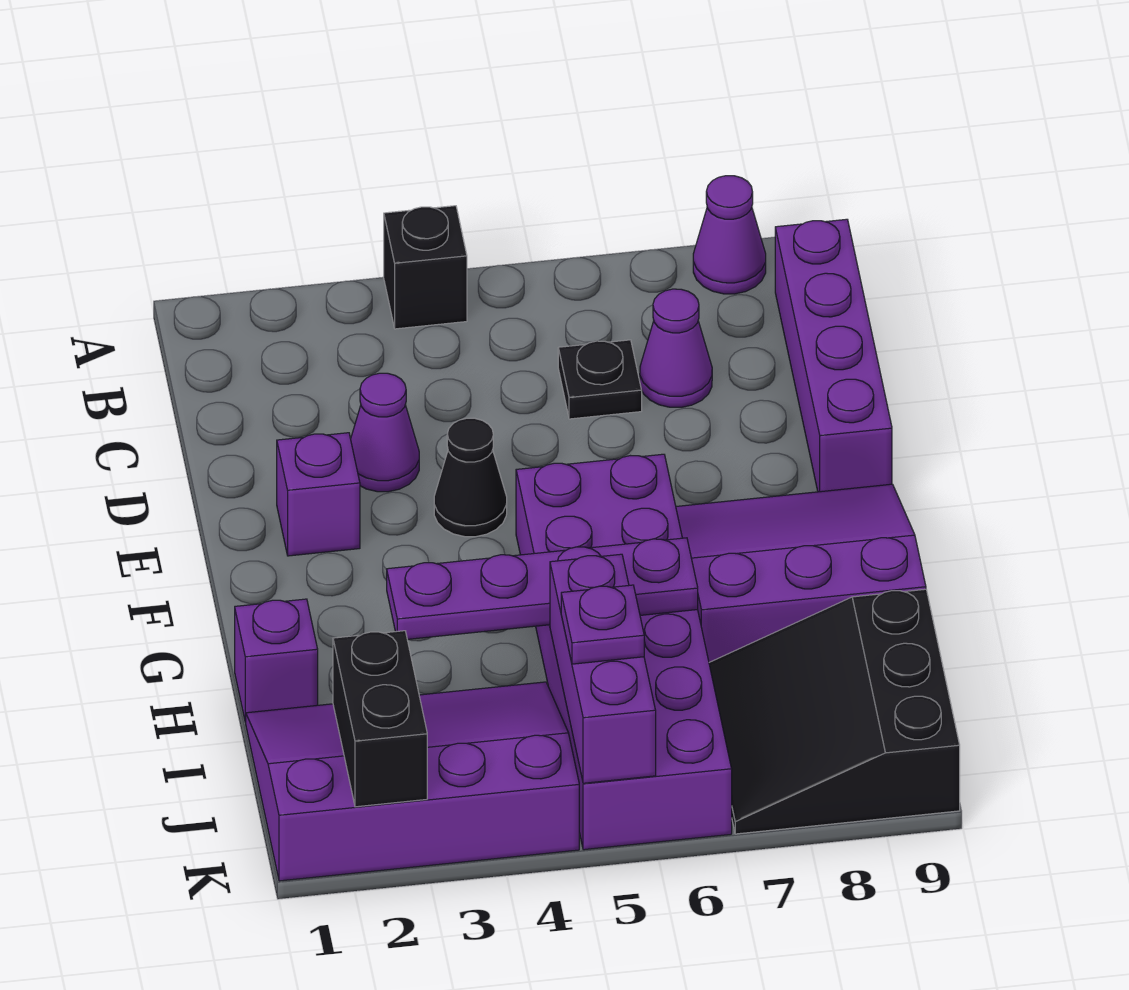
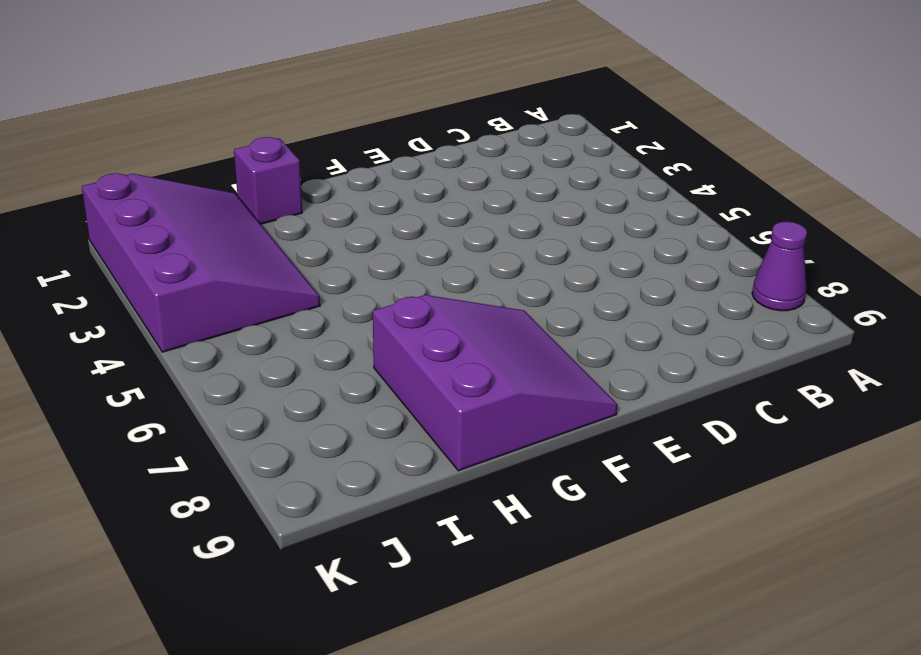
none -> black brick A4 level 1
none -> purple brick B9:E9 level 1
none -> black plate C6 level 1

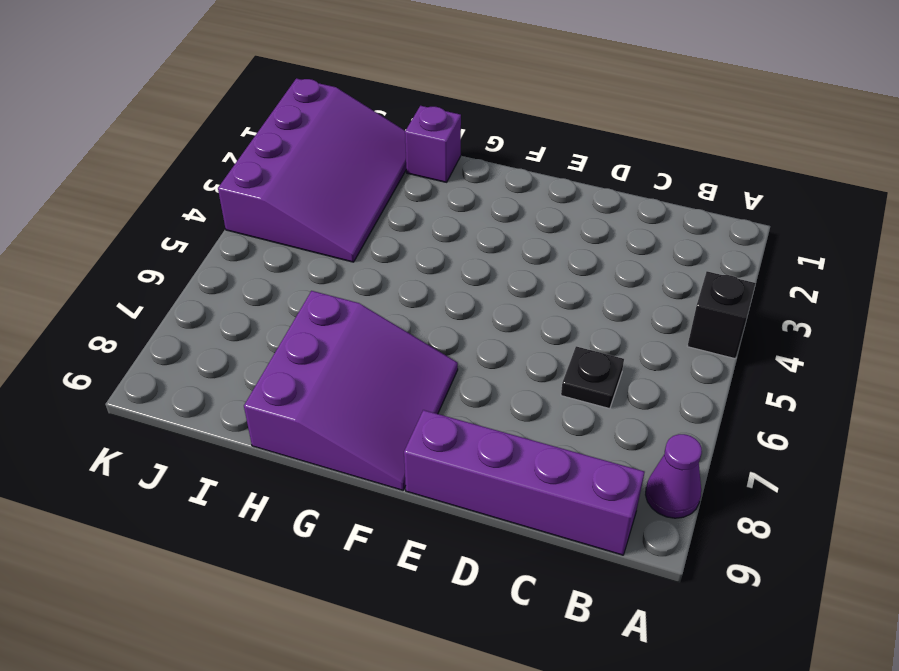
none -> purple cone C7 level 1
none -> purple cone D3 level 1
none -> purple brick E2 level 1

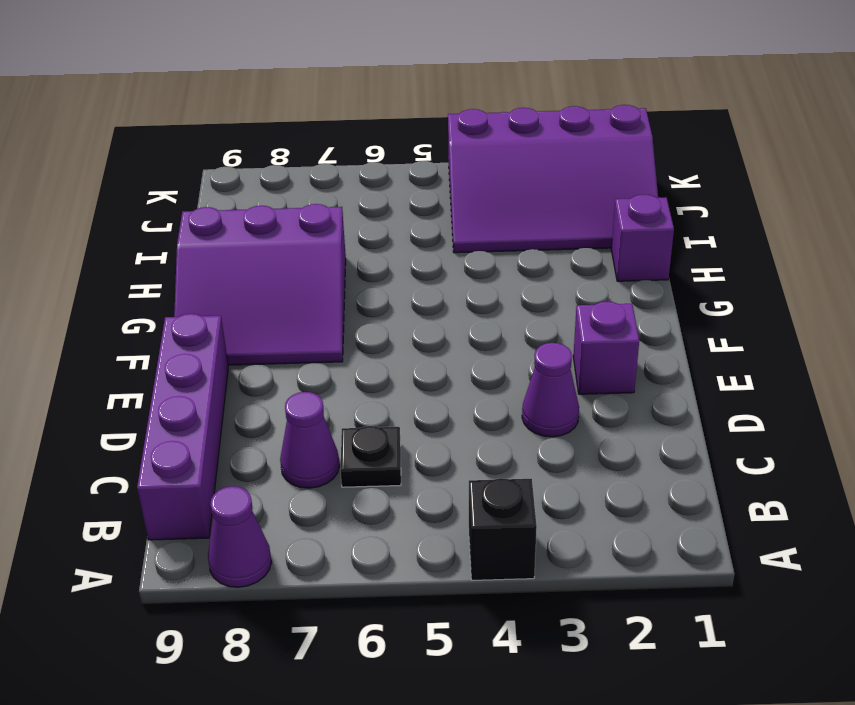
none -> black cone E4 level 1
none -> purple brick F5:K6 level 1
none -> black slope I7:K9 level 1 top 9

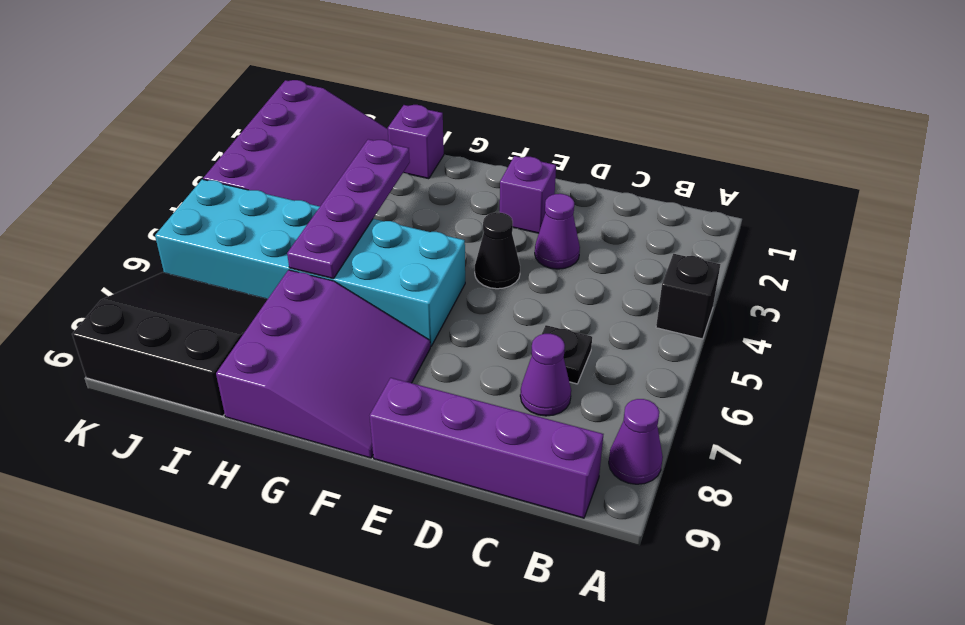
cyan brick F5:K6 level 1 -> purple brick F5:K6 level 1
none -> purple brick I5:K5 level 2
none -> black brick J2:K2 level 2
none -> purple plate J5 level 3

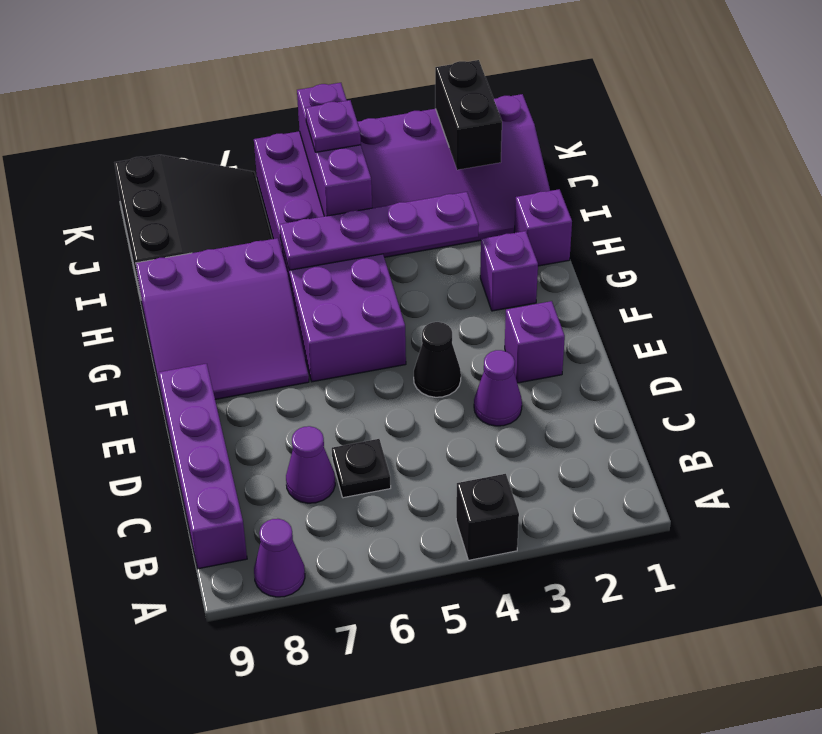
purple brick G2 level 1 -> none

